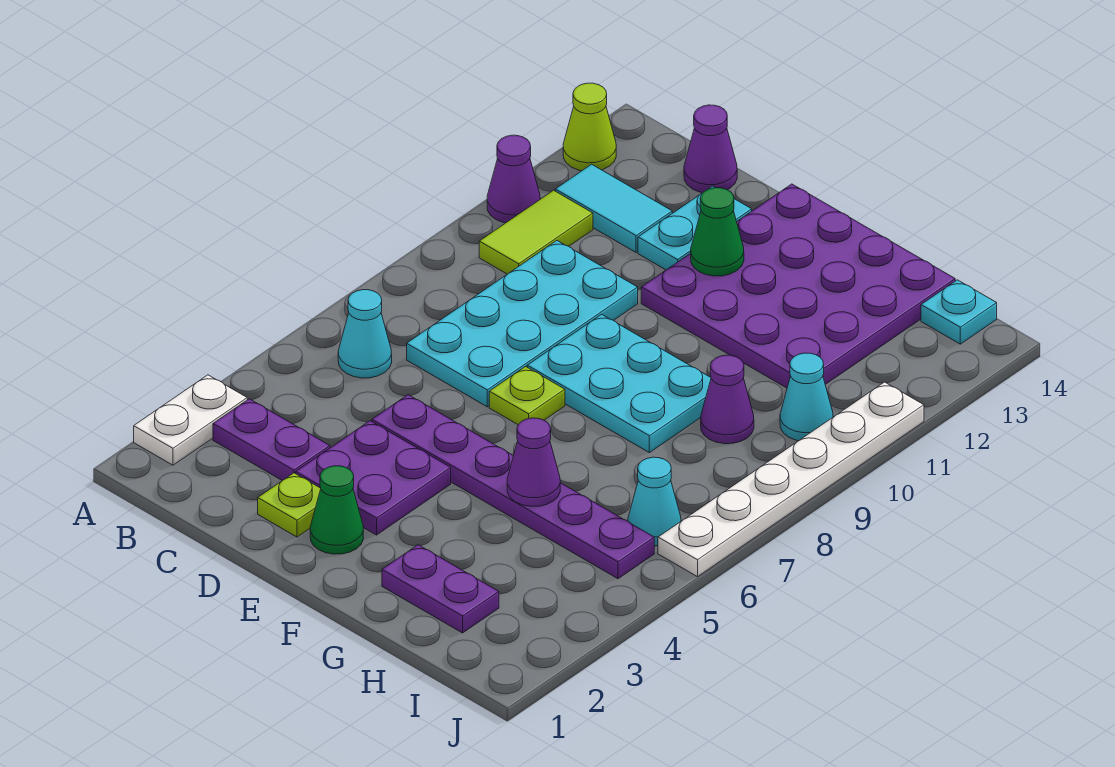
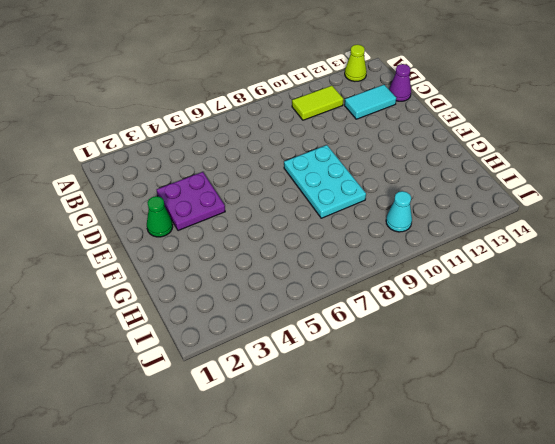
cyan tile C12:C13 level 1 -> cyan tile B12:C12 level 1
none -> white plate A2:A3 level 1
none -> purple cone A11 level 1
none -> purple plate B3:C3 level 1

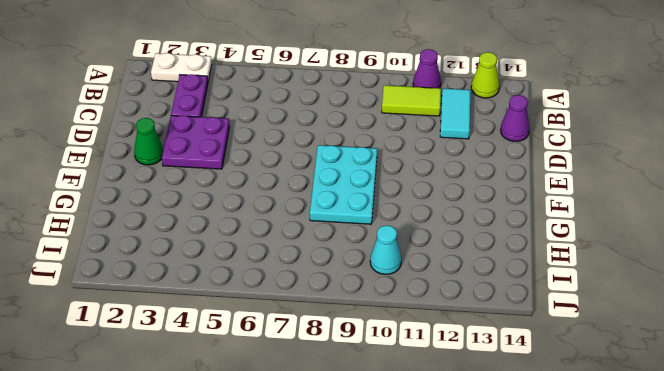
none -> cyan cone B6 level 1
none -> cyan plate C7:D10 level 1
none -> lime plate D2 level 1

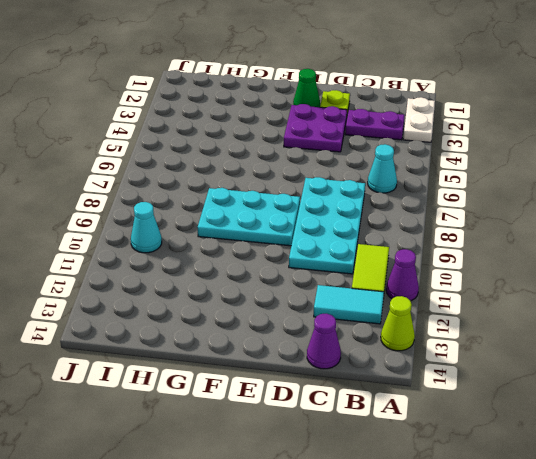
none -> purple plate D5:I5 level 1
none -> cyan plate D12:D13 level 1
none -> lime plate E7 level 1

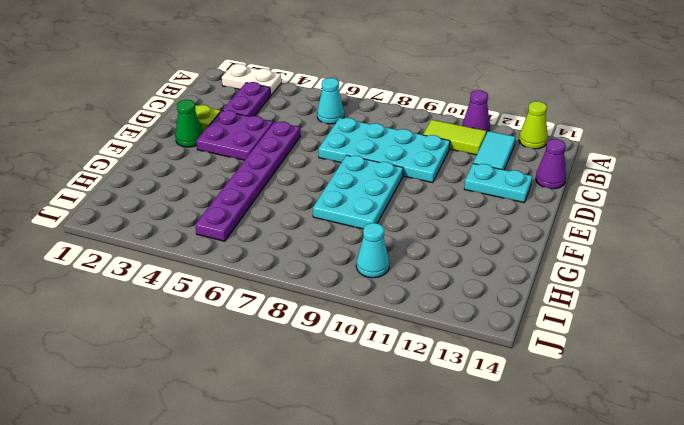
none -> lime plate E7 level 1
none -> purple plate E11:H14 level 1
none -> purple plate G2:H2 level 1

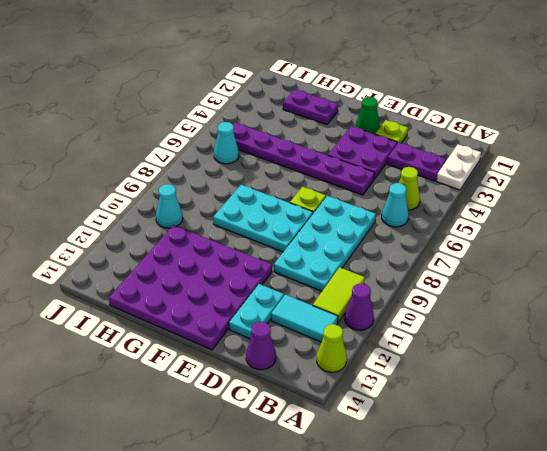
lime cone B5 level 1 -> none
none -> purple cone H9 level 1
none -> cyan plate I14 level 1
none -> white plate J6:J11 level 1

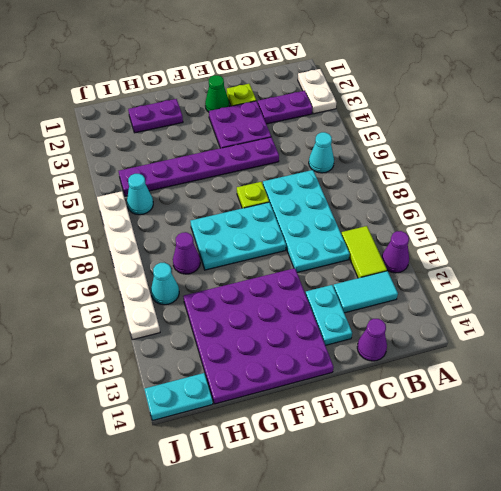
cyan plate I14:J14 level 1 -> cyan plate I14 level 1
none -> lime cone A13 level 1
none -> green cone E12 level 2
none -> purple cone G5 level 2

